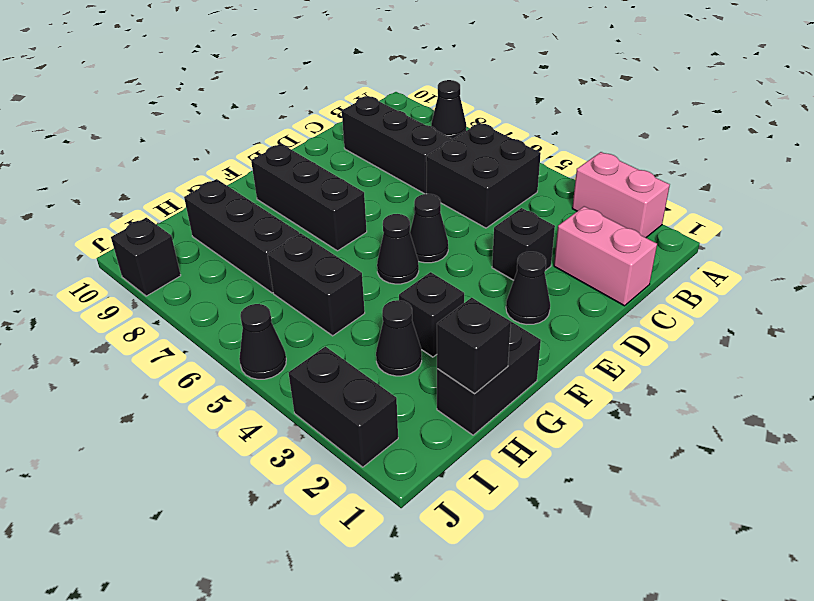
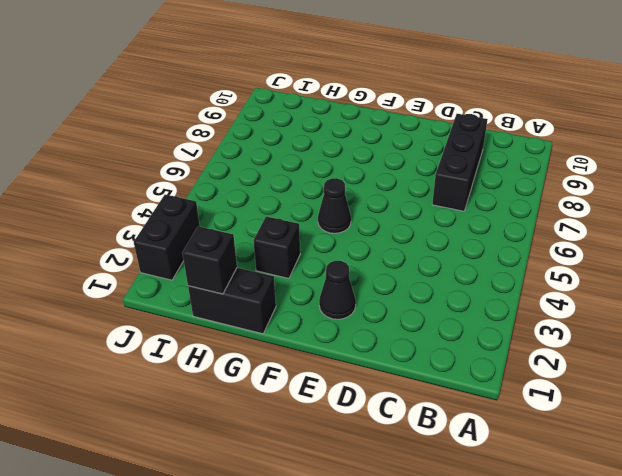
none -> pink brick A2:A3 level 1
none -> black cone A8 level 1
none -> black brick B5:C6 level 1

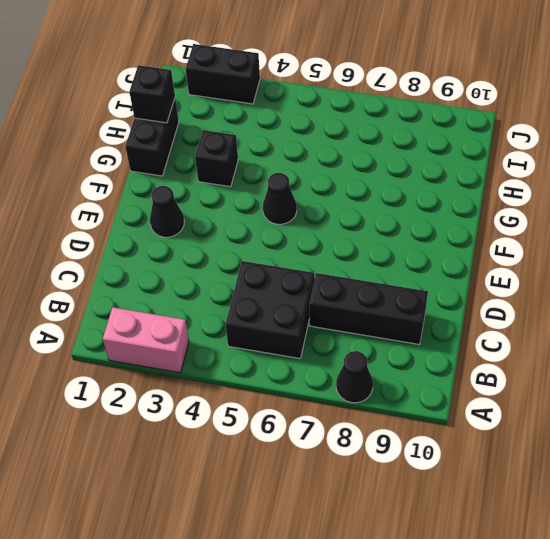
none -> pink brick C1:C2 level 1
none -> black brick D3 level 1
none -> black cone E5 level 1

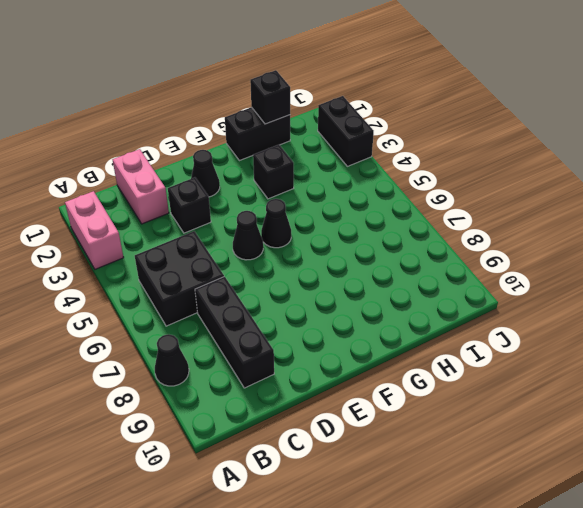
none -> black brick F7:F9 level 1
none -> black cone H3 level 1
none -> black brick H5:H6 level 1

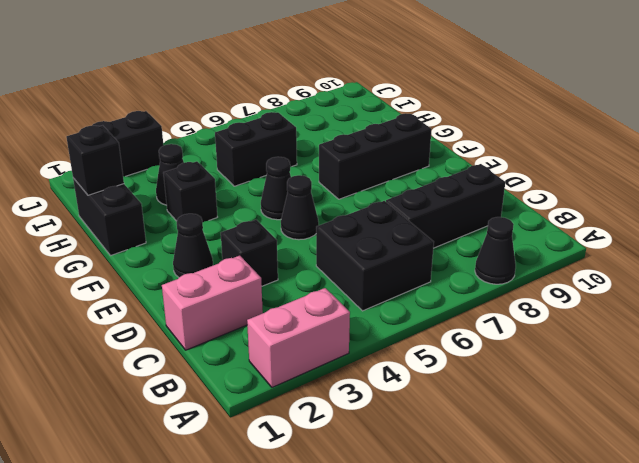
none -> black brick H7:H9 level 1
none -> black cone J5 level 1
none -> black brick J9 level 1

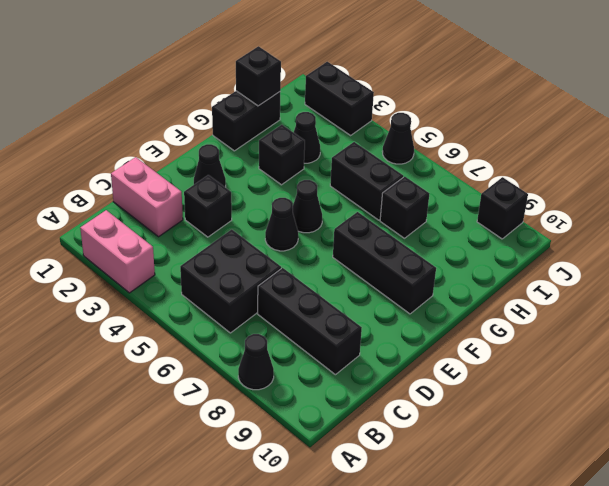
black brick H7 level 1 -> black brick H7:H9 level 1

